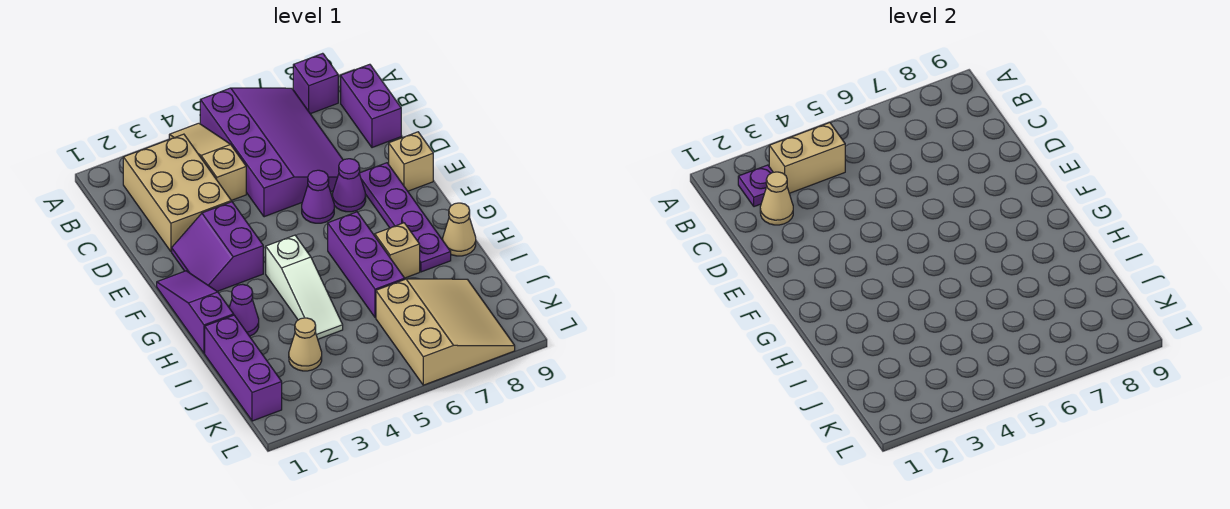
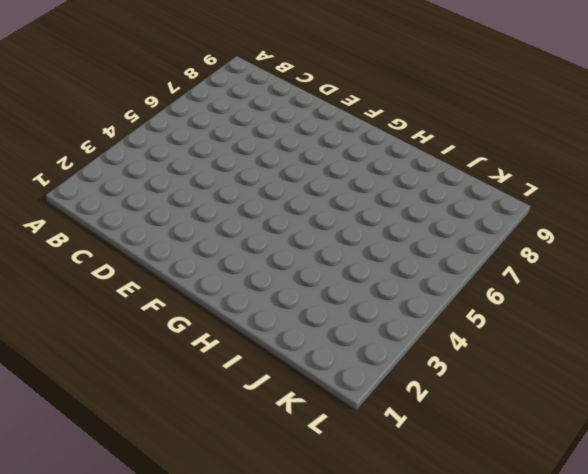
none -> tan slope A4:C4 level 1 top C
none -> purple slope A5:D7 level 1 top 5
none -> purple brick A8 level 1

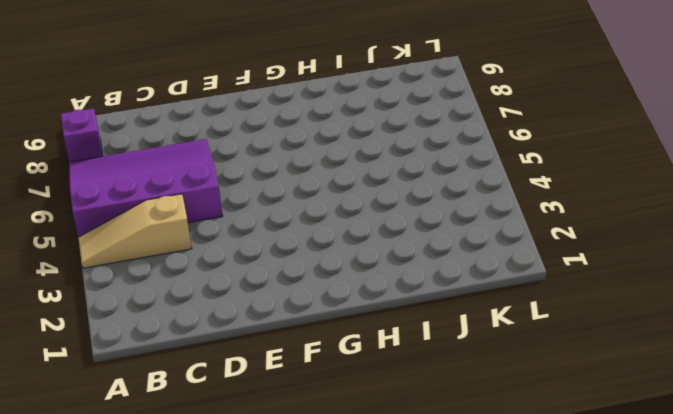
none -> tan brick B2:D3 level 1
none -> purple brick B9:C9 level 1
none -> purple slope E2:F3 level 1 top 3

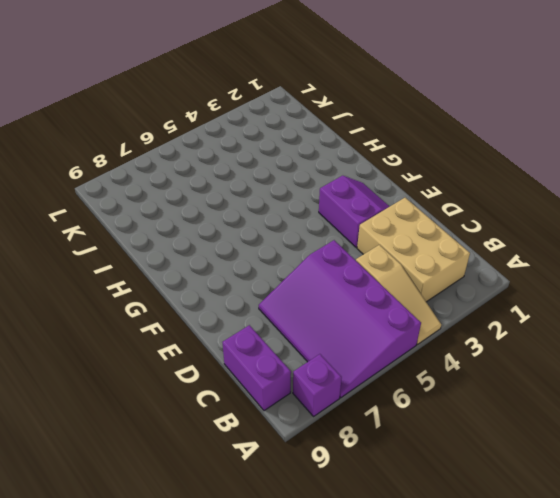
none -> purple cone E6 level 1
none -> purple cone E7 level 1
none -> purple plate E8:H8 level 1

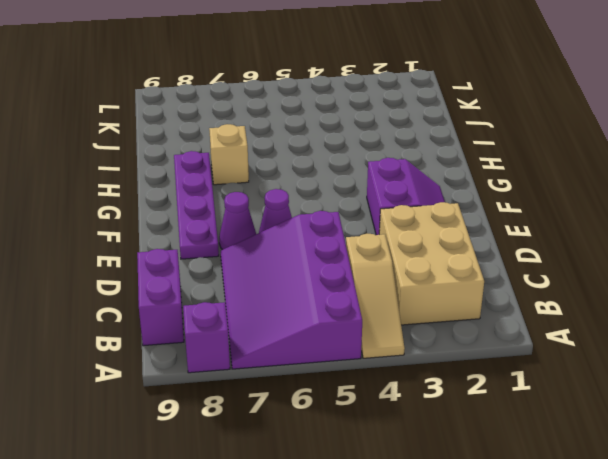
none -> tan brick E9 level 1
none -> purple slope F1:H1 level 1 top H
none -> white slope G4:I4 level 1 top G

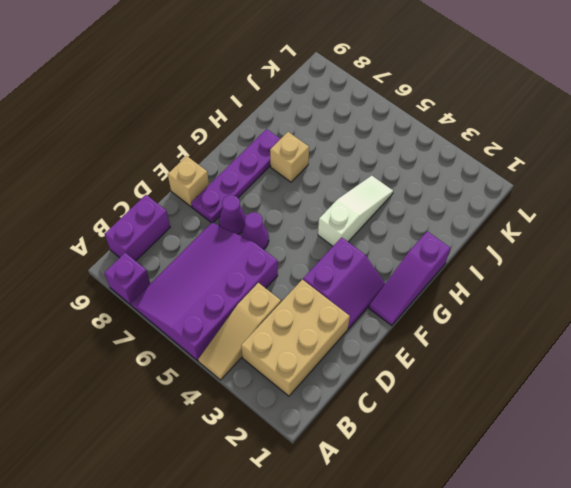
none -> purple brick G6:I6 level 1
none -> purple cone H2 level 1
none -> tan cone H9 level 1

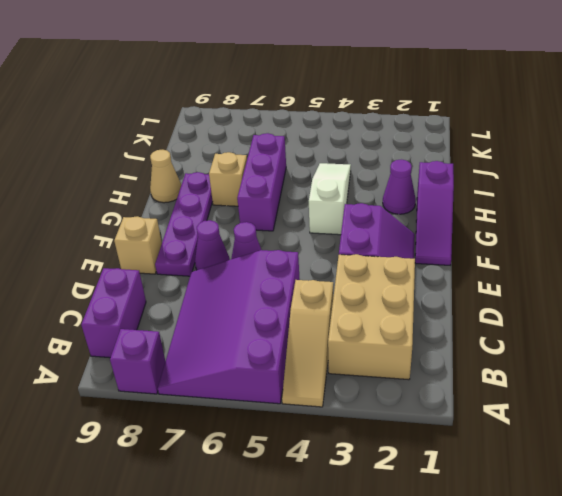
none -> purple brick I1:K1 level 1
none -> tan cone J3 level 1
none -> tan slope J6:L8 level 1 top 6

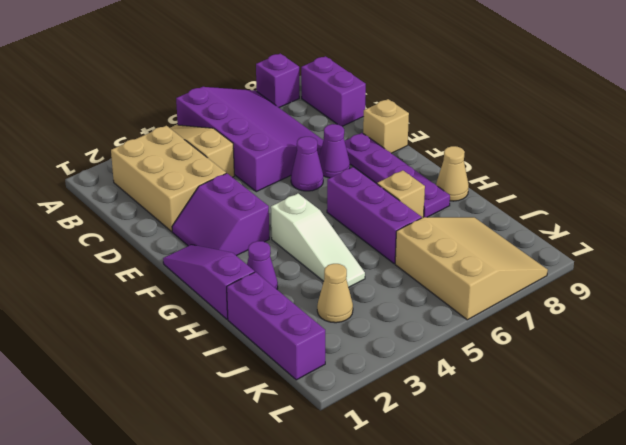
none -> purple plate B2 level 2
none -> tan brick B3:B4 level 2
none -> tan cone C2 level 2

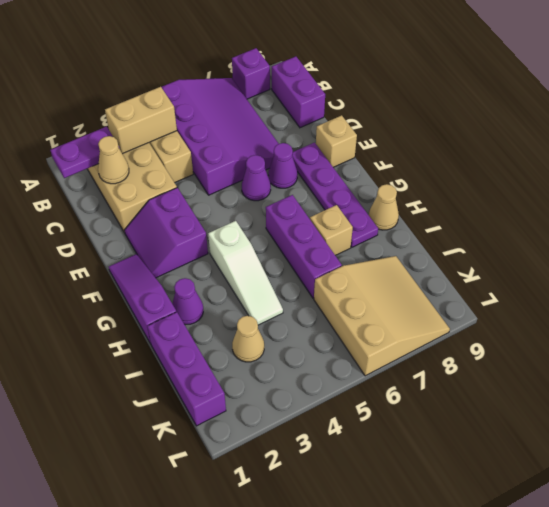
purple plate B1:B2 level 2 -> purple plate B2 level 2

